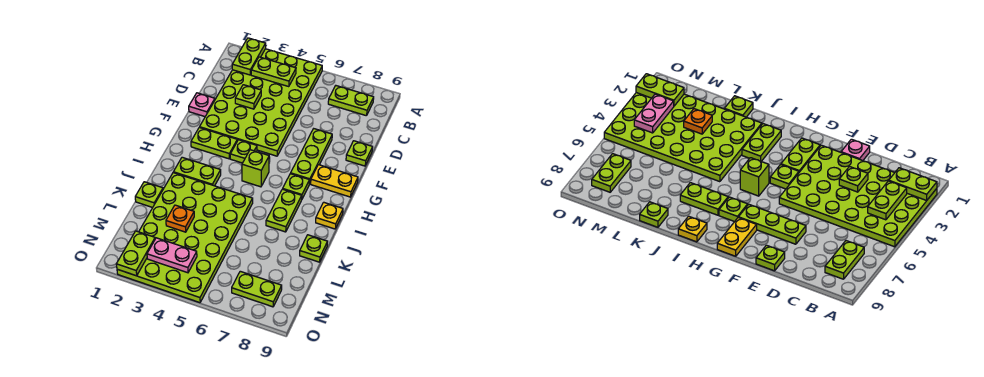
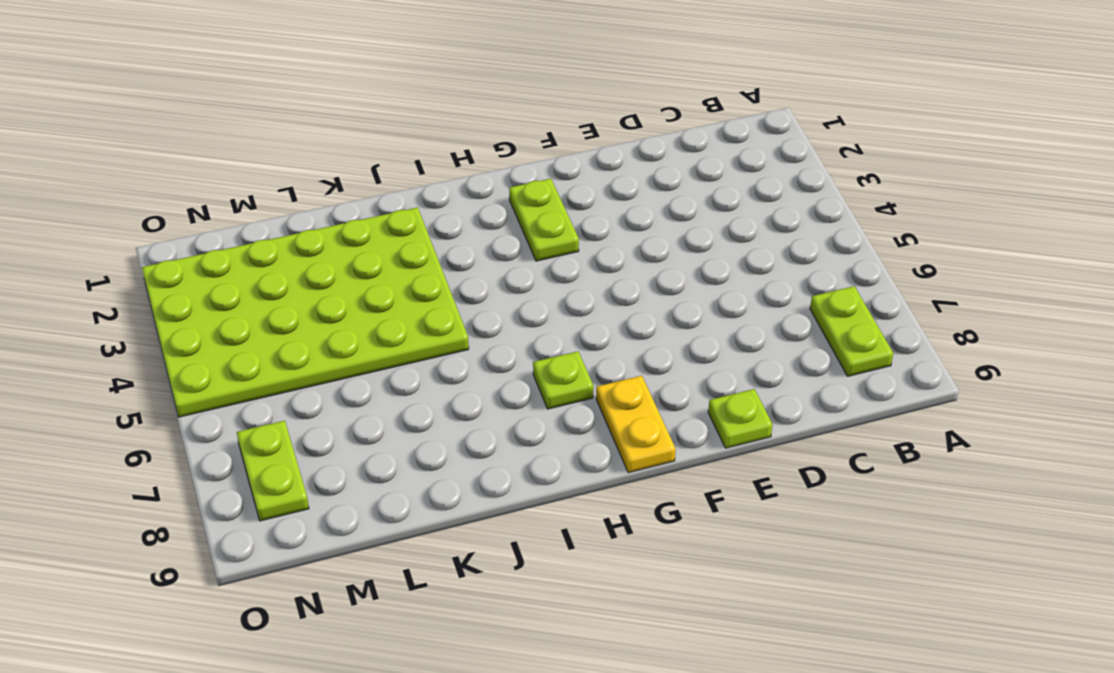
none -> lime plate A2:F5 level 1
none -> pink plate E1 level 1
none -> lime plate E7:G7 level 1

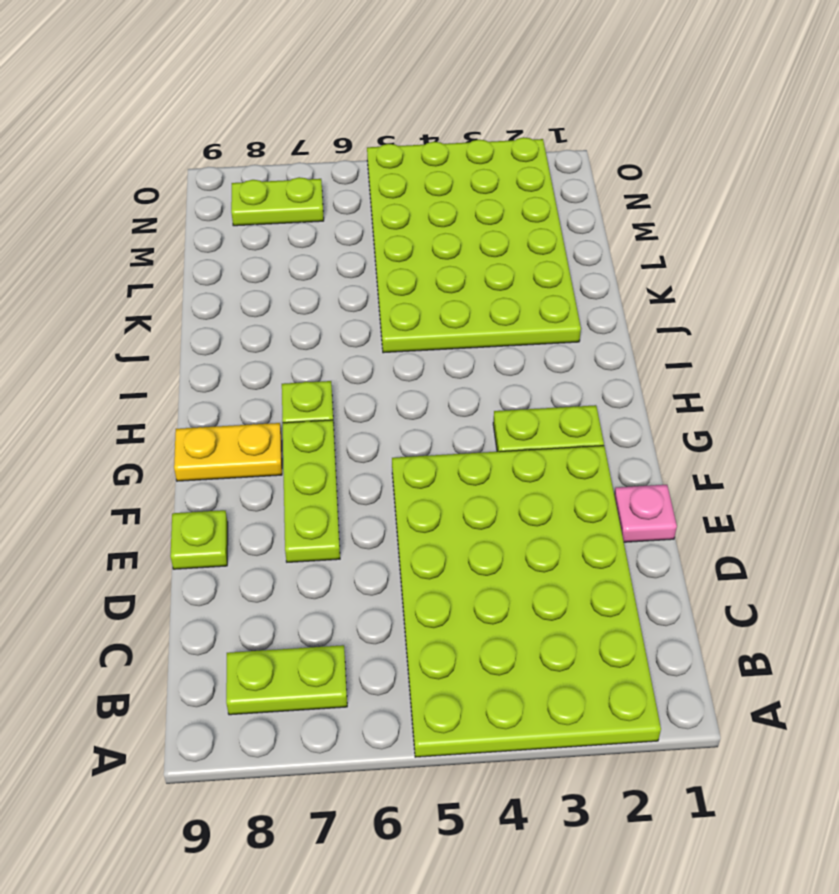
none -> lime plate G4 level 1
none -> lime brick H5 level 1
none -> lime plate I2:I3 level 1

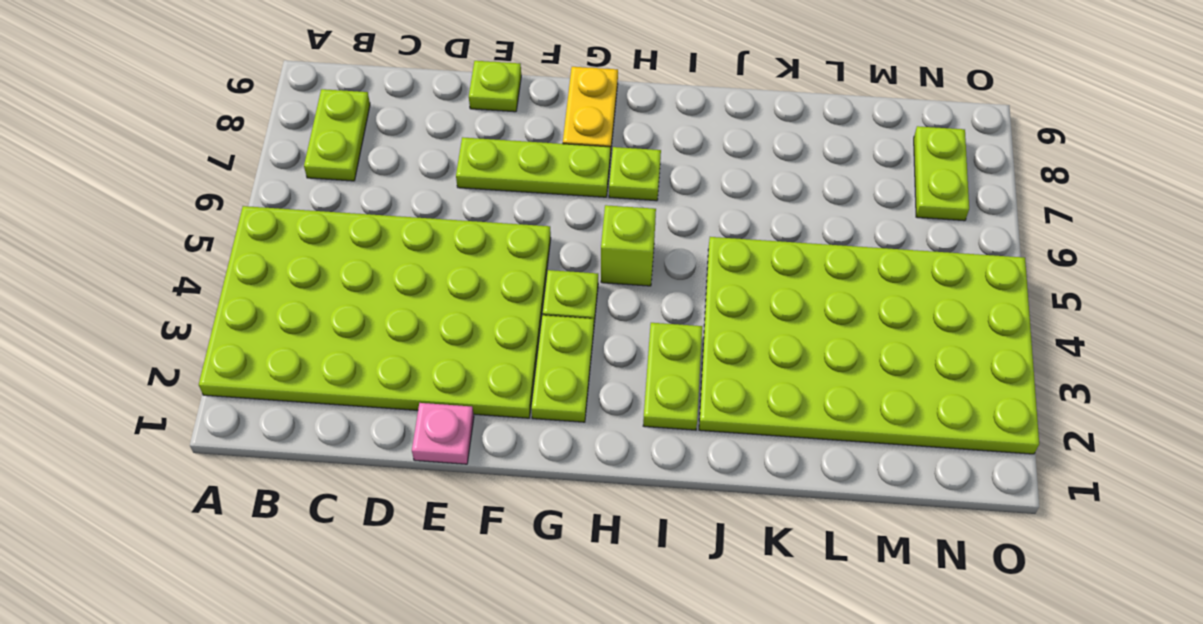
none -> lime plate I7:J7 level 1
none -> yellow plate I9 level 1
none -> lime plate K1 level 1

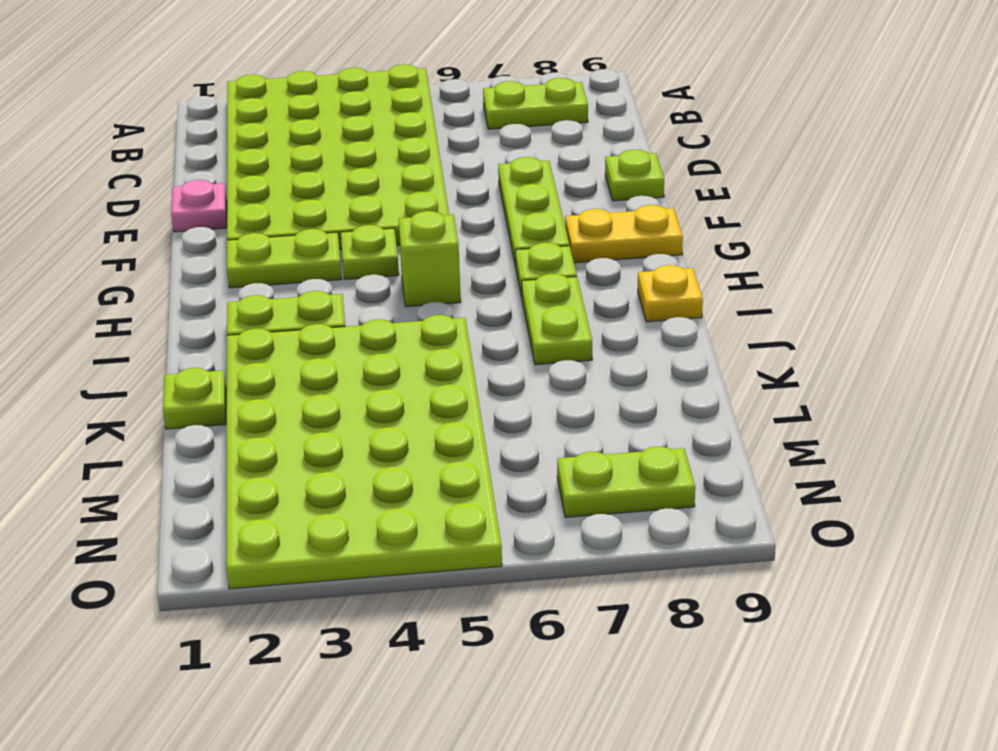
none -> lime plate K9 level 1
none -> lime plate A2:B2 level 2
none -> lime plate B3:B4 level 2

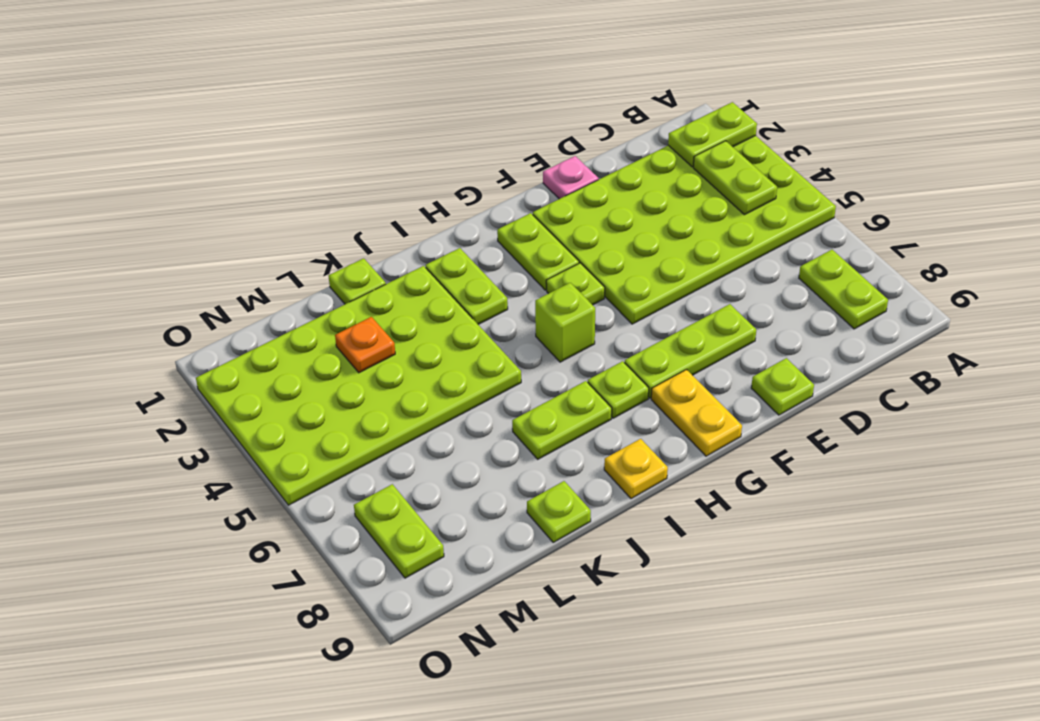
none -> lime plate D3 level 2
none -> lime plate N2:O2 level 2
none -> pink plate N3:N4 level 2

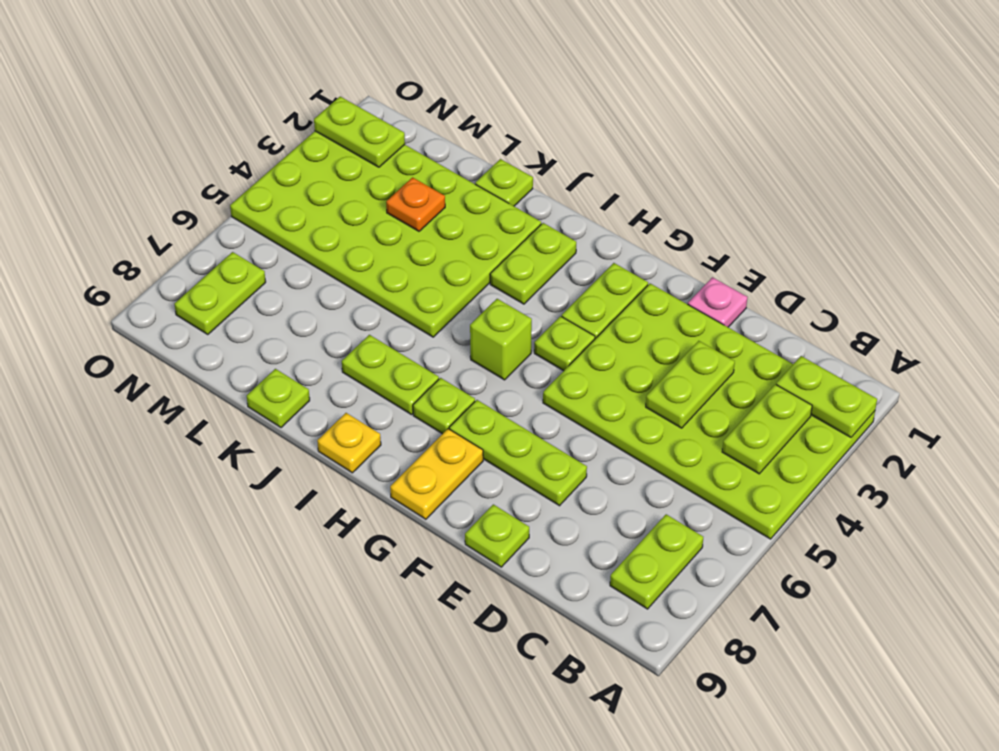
lime plate D3:D4 level 2 -> lime plate D3 level 2
none -> pink plate N3:N4 level 2

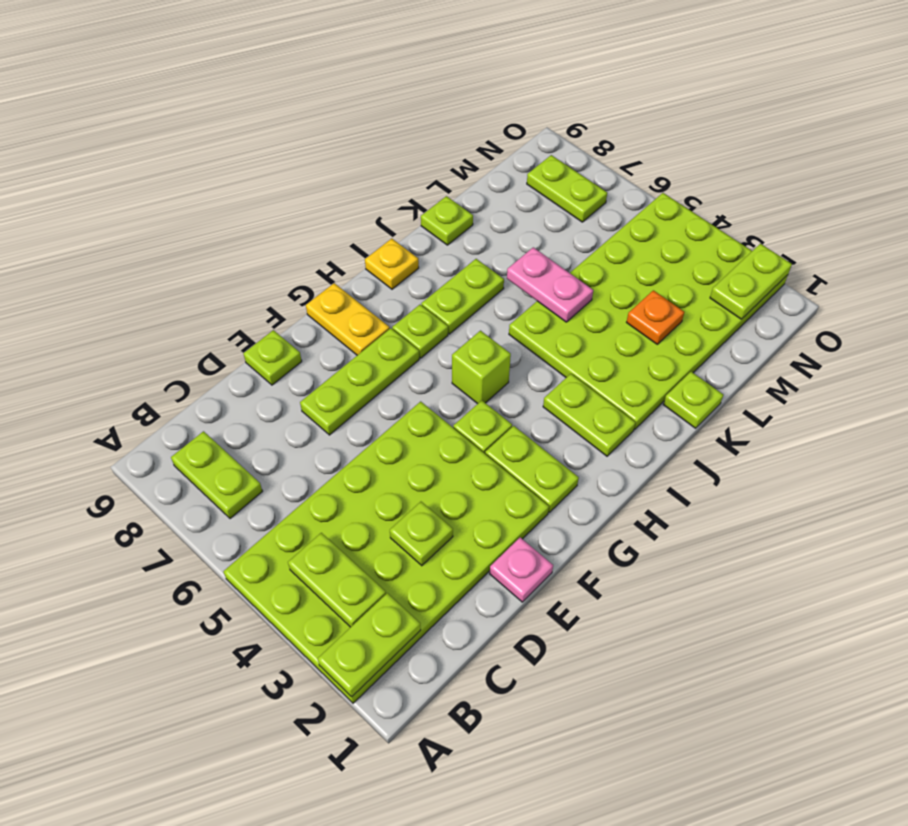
pink plate K5:K6 level 2 -> pink plate N3:N4 level 2

